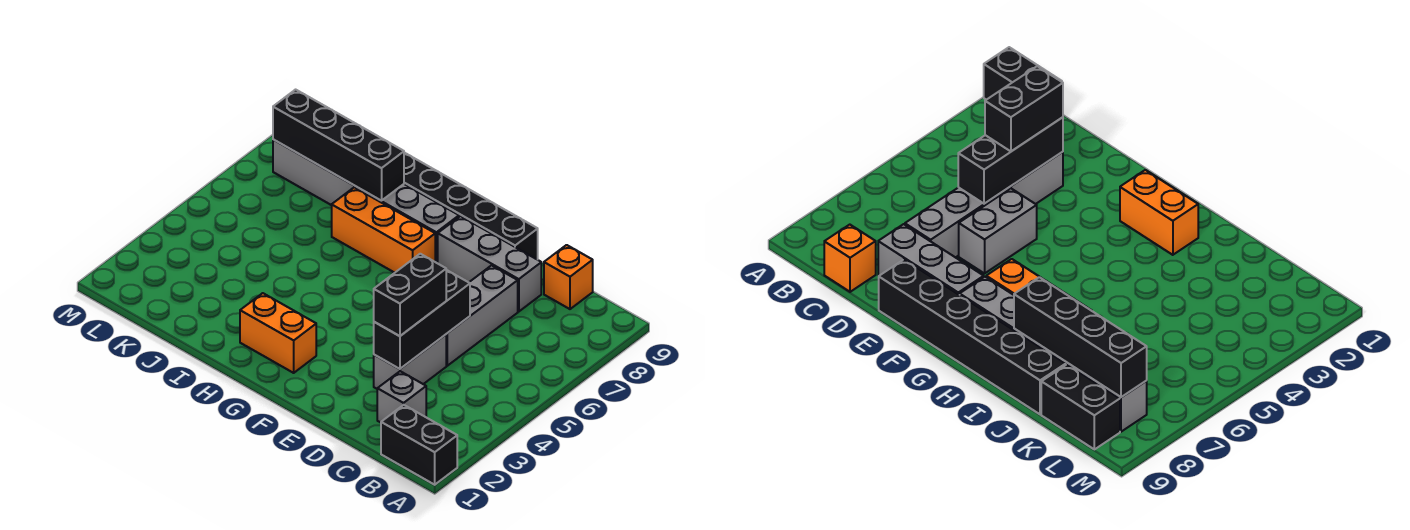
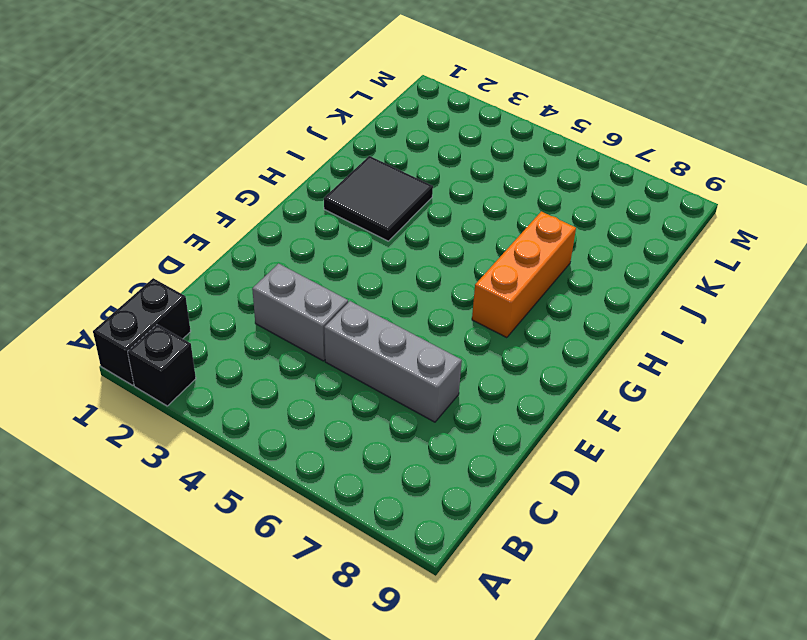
black brick A2 level 1 -> none
black tile H2:I3 level 1 -> orange brick G2:H2 level 1
none -> grey brick C2 level 1
none -> orange brick C9 level 1
none -> grey brick D8:F8 level 1

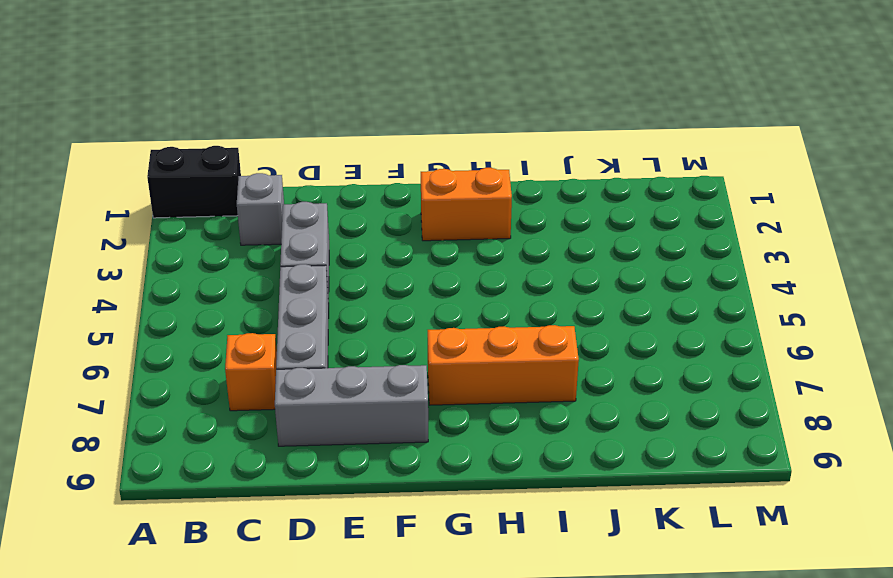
orange brick C7 level 1 -> orange brick C9 level 1
none -> grey brick E5:E6 level 1
none -> black brick E9:J9 level 1
none -> grey brick G8:L8 level 1

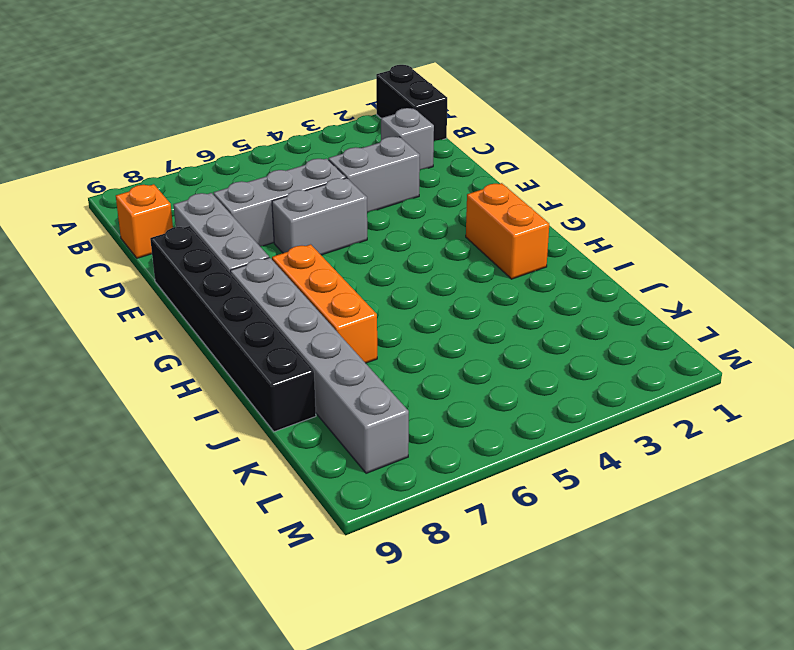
none -> black brick K9:L9 level 1
none -> black brick D3:D5 level 2
none -> black brick I8:L8 level 2

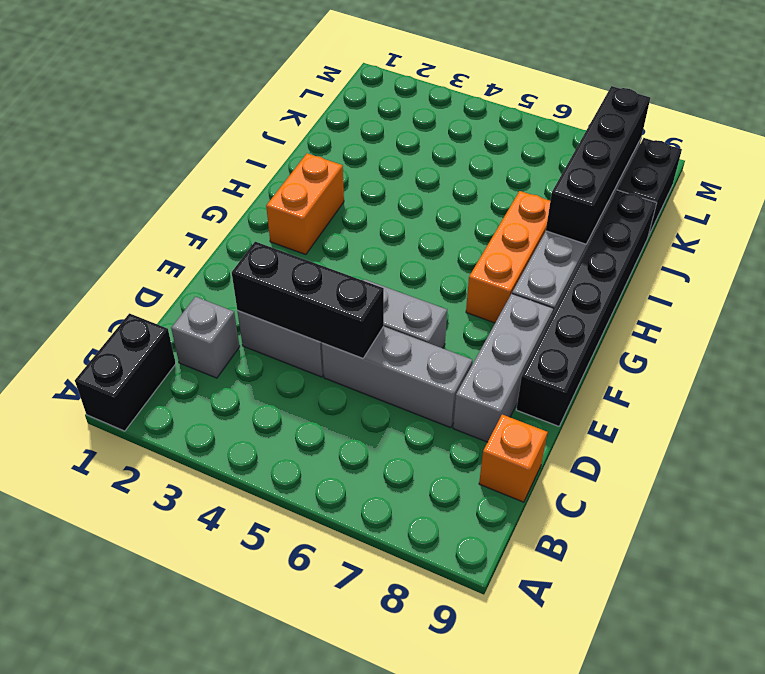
none -> black brick D3:D4 level 3

